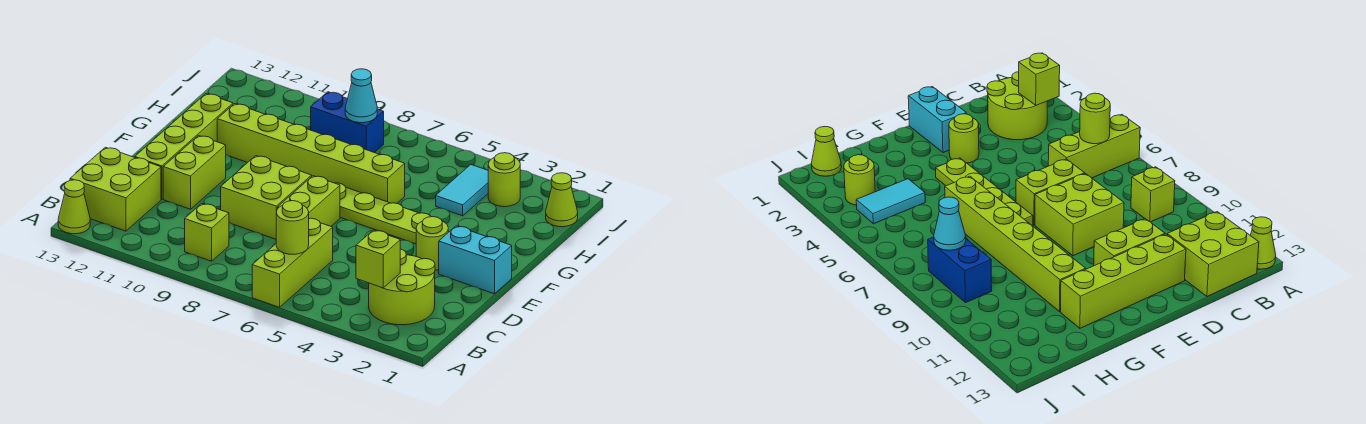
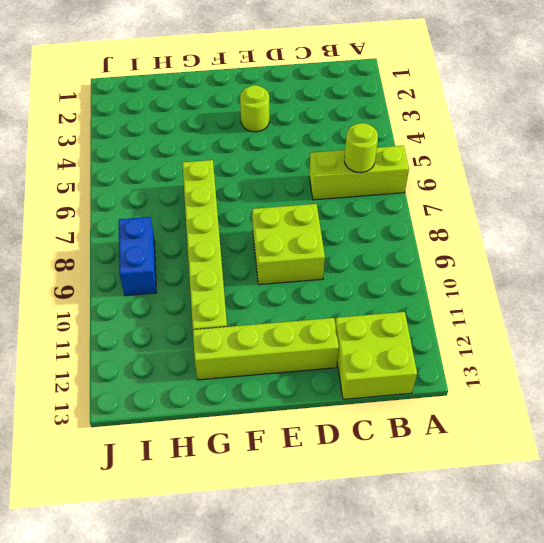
none -> lime cone A13 level 1
none -> lime round brick B2:C3 level 1
none -> lime brick B9 level 1

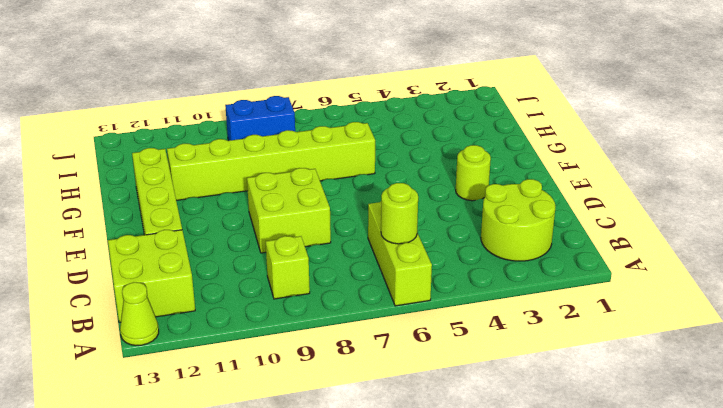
none -> lime brick D7:E7 level 1
none -> lime brick D11:E11 level 1
none -> cyan brick E1:E2 level 1

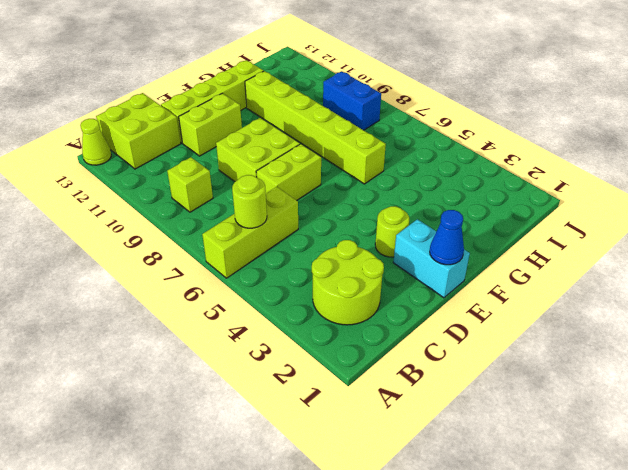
blue cone E1 level 2 -> none
none -> lime plate F4:F7 level 1
none -> cyan tile H4:I4 level 1
none -> lime cone I1 level 1

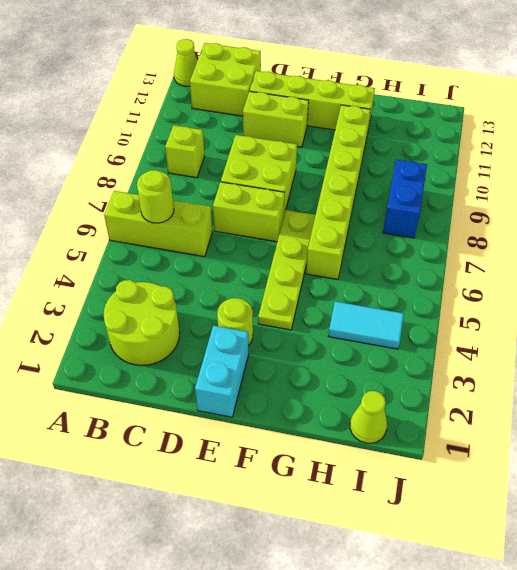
none -> lime round brick I3 level 1
none -> lime brick B3 level 2
none -> cyan cone I8 level 2

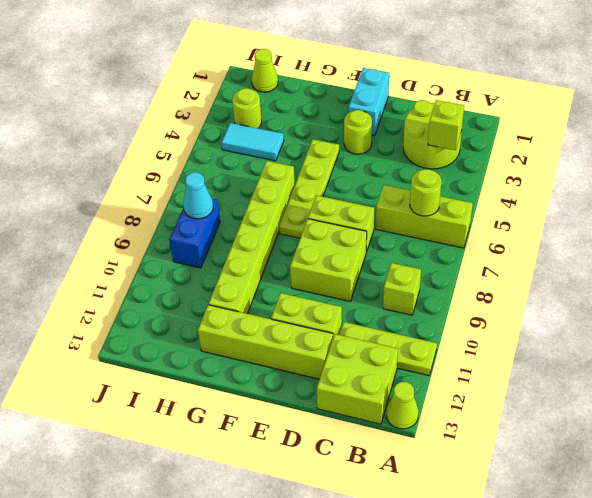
lime plate A11:C11 level 1 -> none

